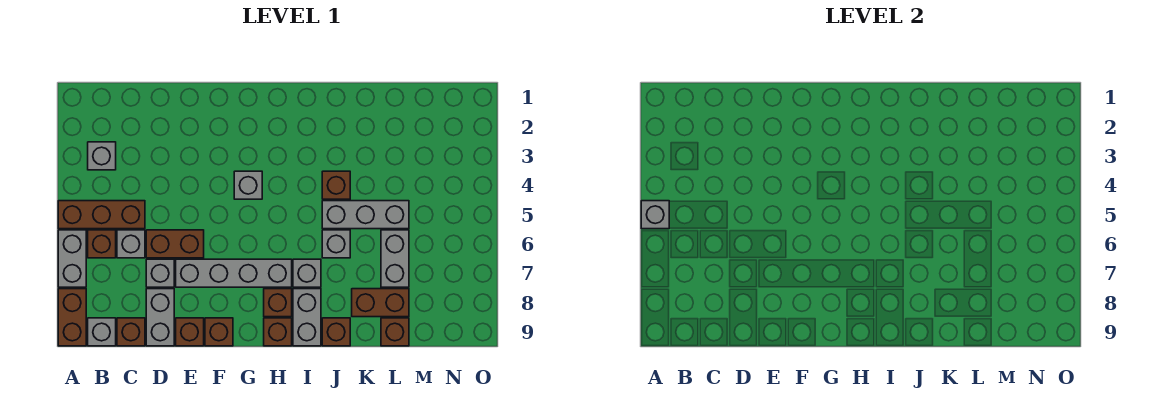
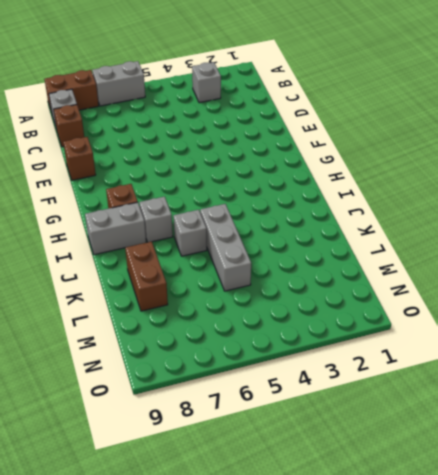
none -> brown brick A5:C5 level 1
none -> brown brick B6 level 1
none -> grey brick C6 level 1

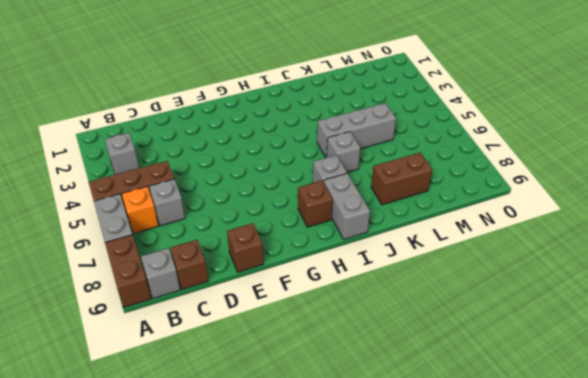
orange brick B6 level 1 -> brown brick B6 level 1
none -> brown brick D6:E6 level 1
none -> grey brick D7 level 1
none -> grey brick D8:D9 level 1

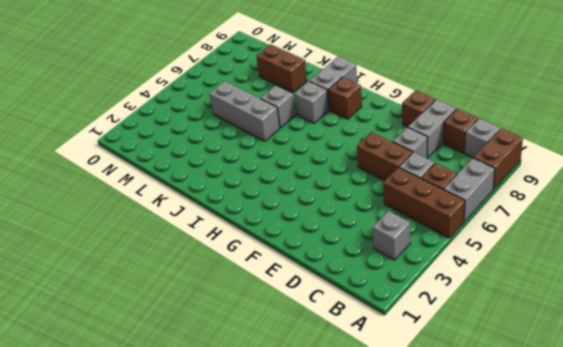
none -> grey brick E7:H7 level 1
none -> brown brick F9 level 1
none -> grey brick G4 level 1

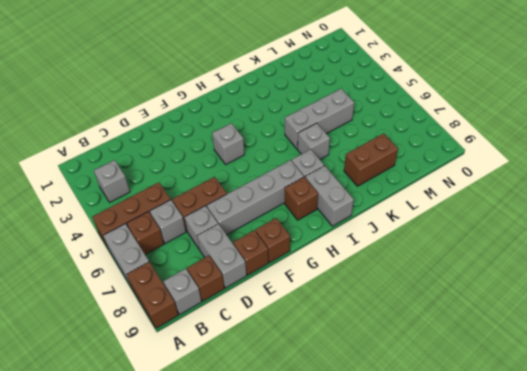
none -> brown brick H9 level 1
none -> brown brick J4 level 1
none -> brown brick J9 level 1

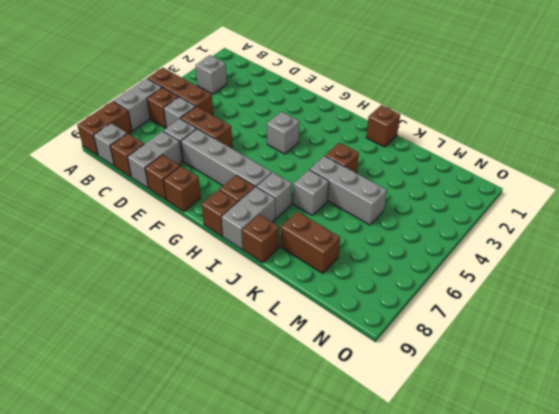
brown brick J1 level 1 -> brown brick L9 level 1
none -> grey brick L6:L7 level 1
none -> grey brick A5 level 2

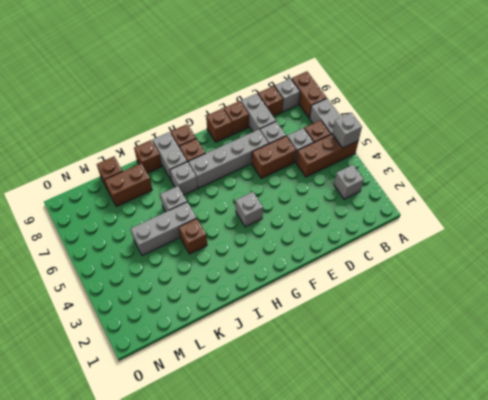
none -> grey brick L6:L7 level 1

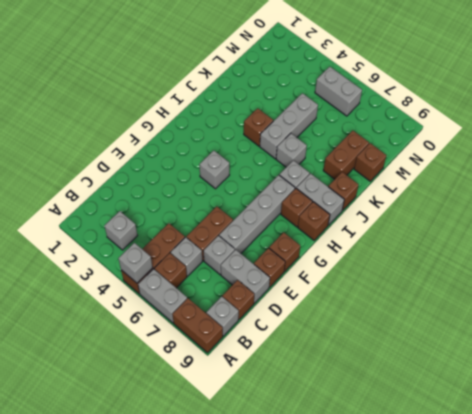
grey brick N5:N6 level 1 -> grey brick L6:L7 level 1

